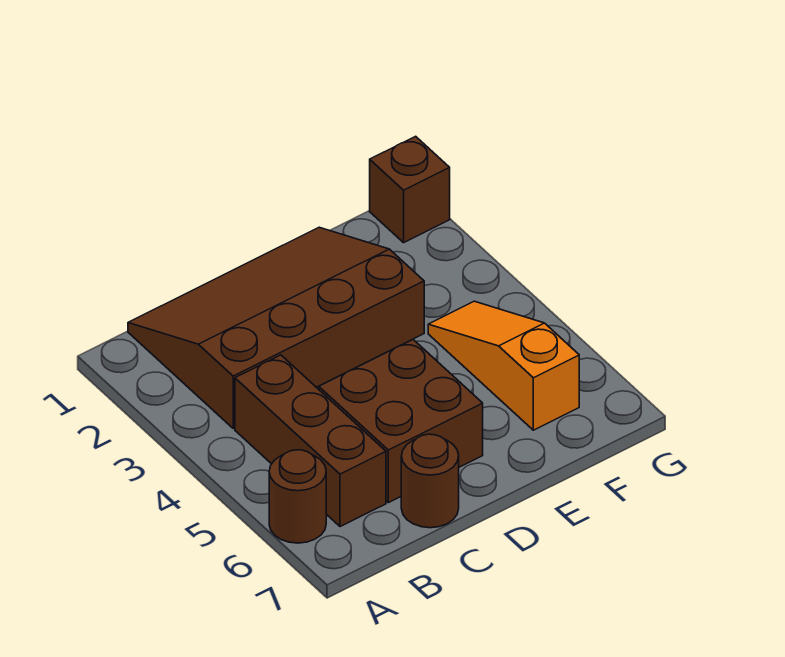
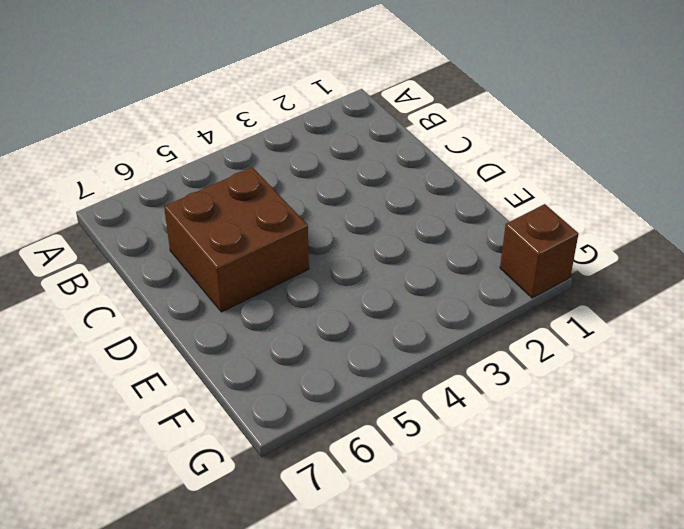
none -> brown round brick A6 level 1
none -> brown slope B1:E3 level 1 top 3

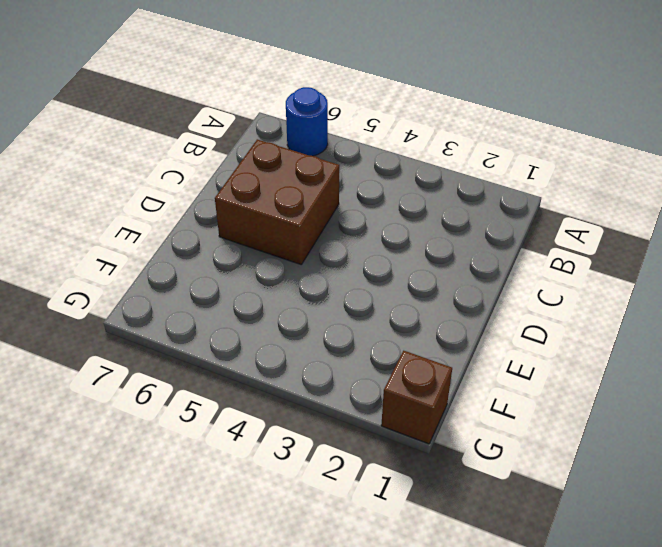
blue round brick A6 level 1 -> brown round brick A6 level 1
none -> brown slope B1:E3 level 1 top 3
none -> brown brick B4:B6 level 1

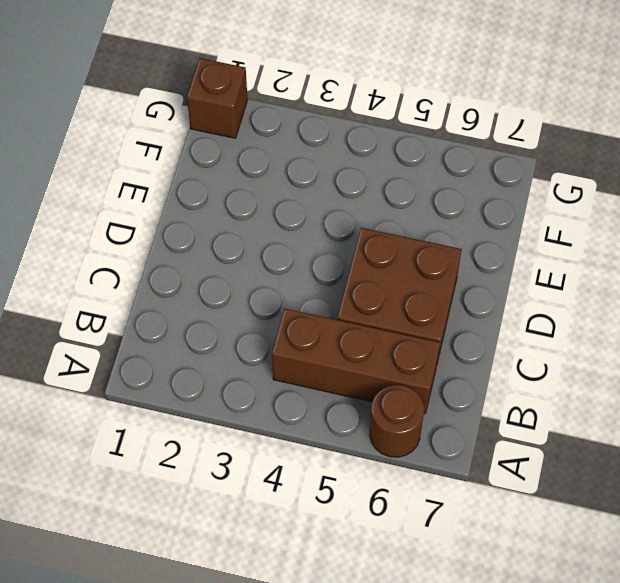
none -> brown slope B1:E3 level 1 top 3
none -> brown round brick C7 level 1

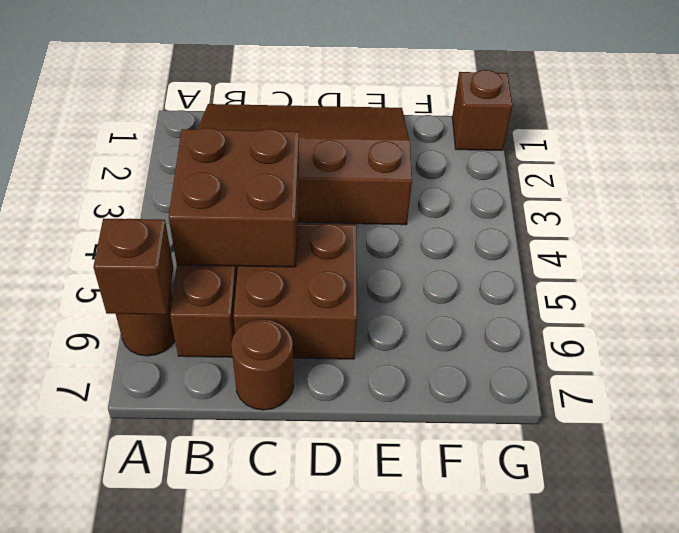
brown brick A6 level 2 -> none
brown brick B4:C5 level 2 -> none
none -> orange slope F4:F6 level 1 top 6

